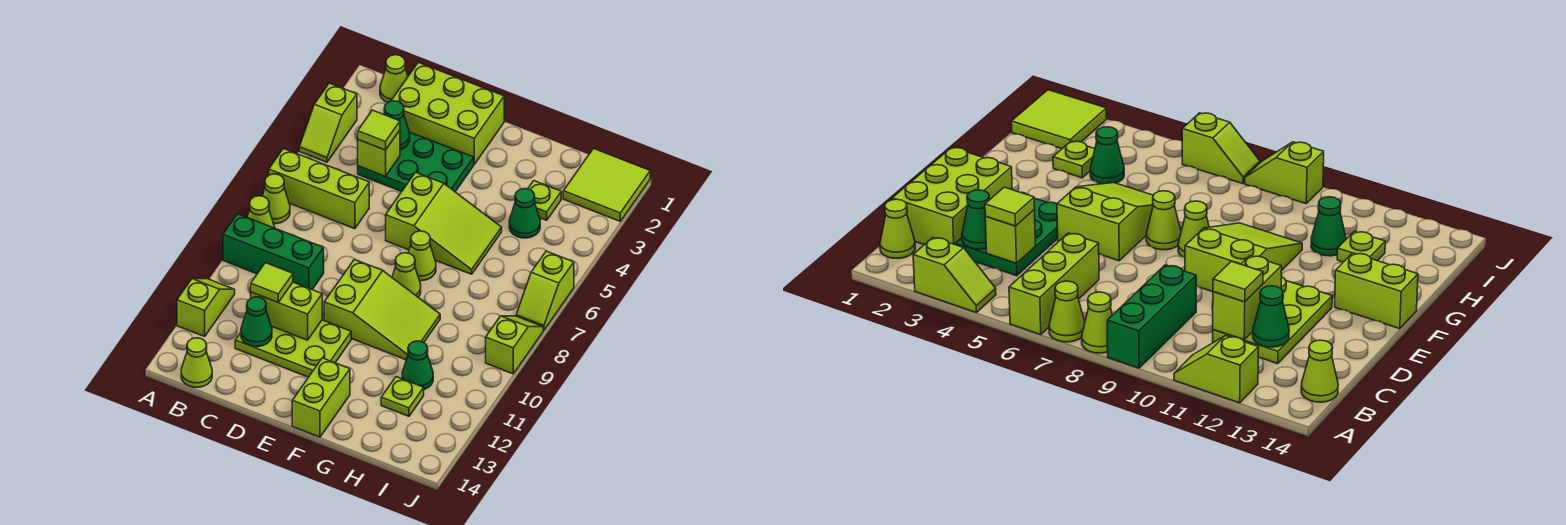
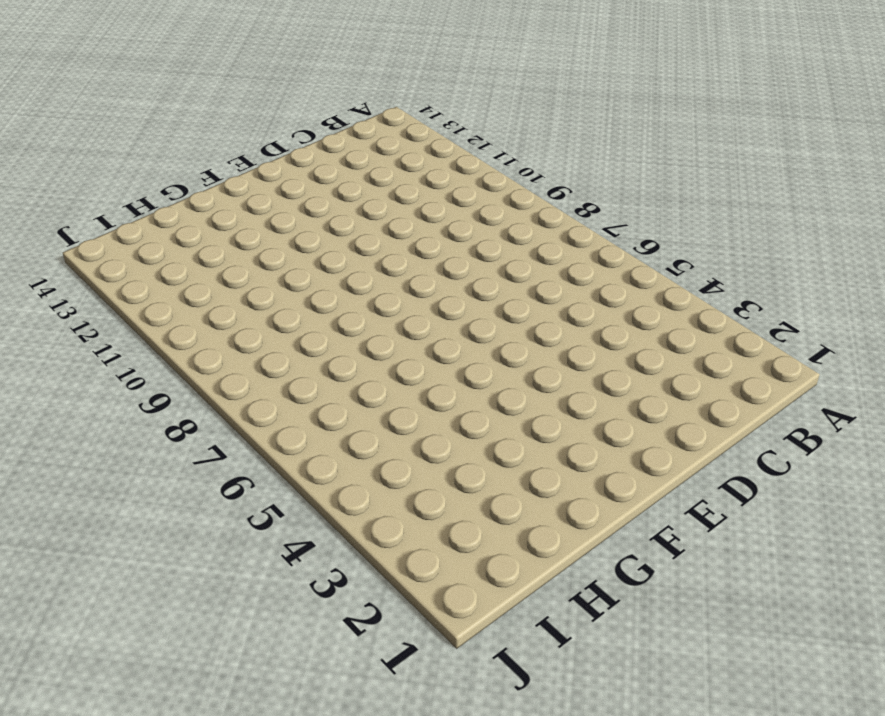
none -> lime slope A3:A4 level 1 top 3
none -> lime brick A6:C6 level 1
none -> lime cone A7 level 1

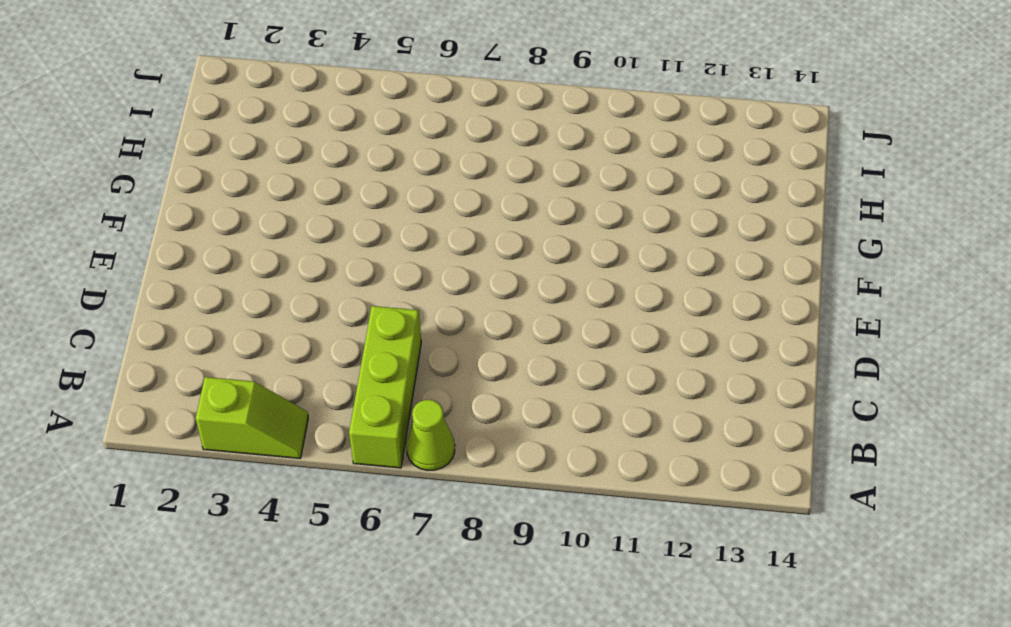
none -> lime cone A8 level 1
none -> green brick A9:C9 level 1
none -> lime slope A11:A12 level 1 top 12

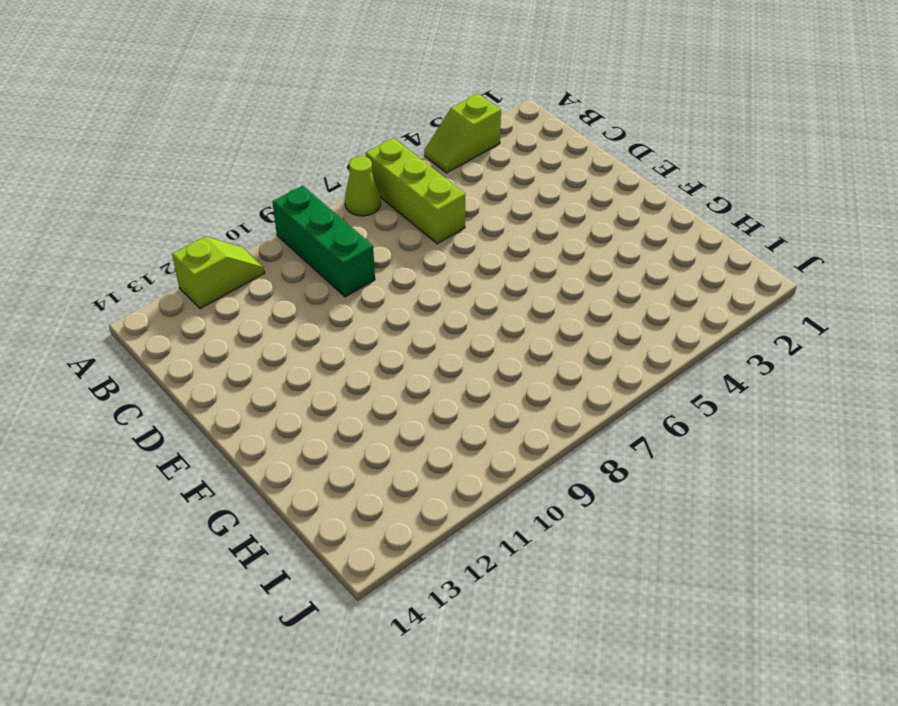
none -> lime cone A8 level 1
none -> lime cone B1 level 1
none -> lime cone B14 level 1

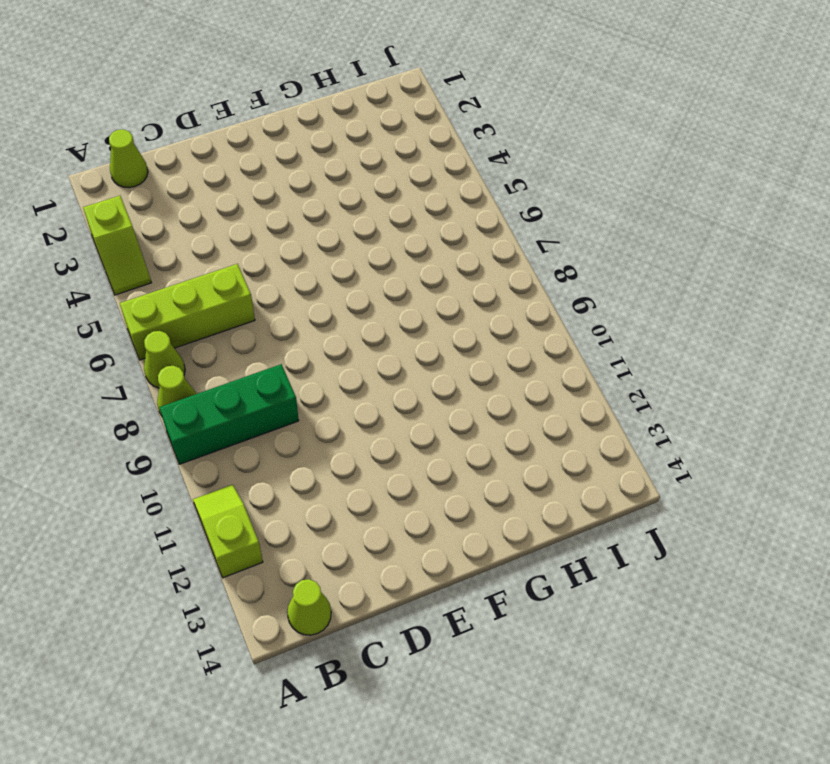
none -> lime brick C1:E2 level 1
none -> green plate C3:E4 level 1
none -> lime plate C11:E12 level 1

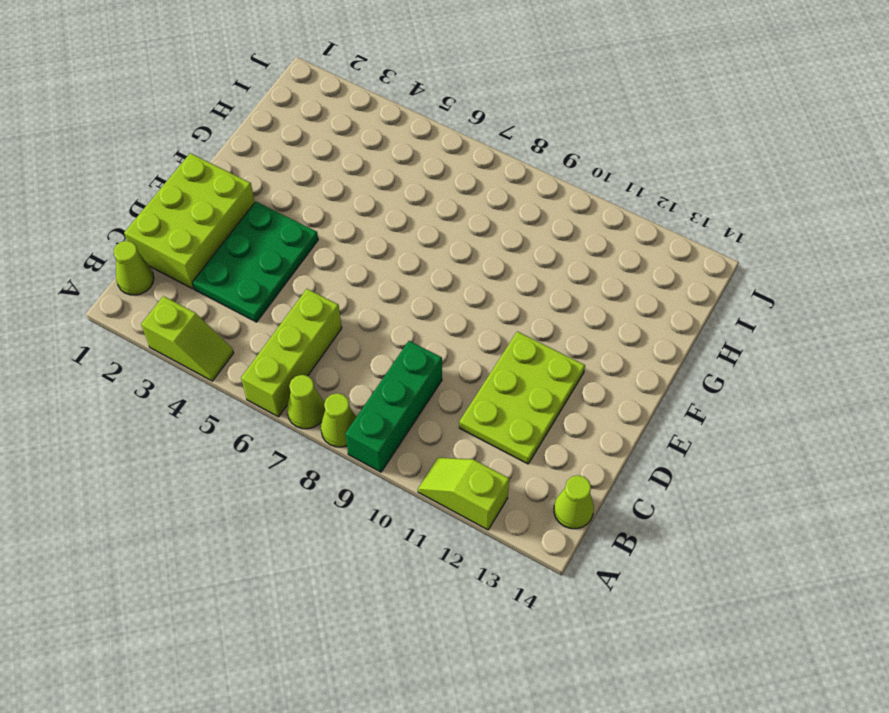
none -> lime slope E5:G6 level 1 top E
none -> lime slope E9:G10 level 1 top E
none -> lime cone F7 level 1

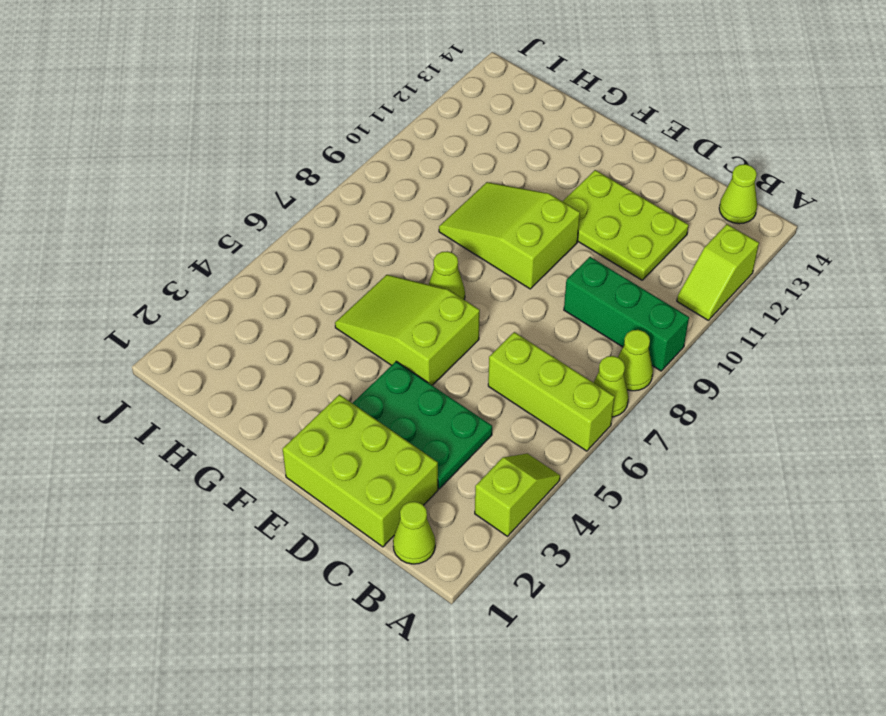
none -> lime cone F8 level 1
none -> lime brick F13:F14 level 1
none -> lime plate H3 level 1

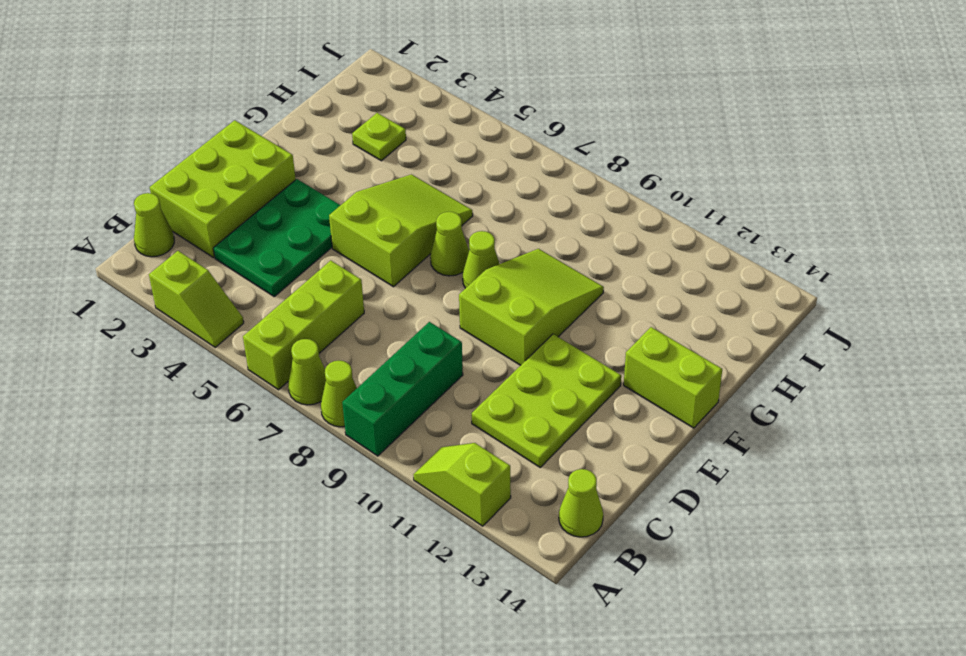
none -> green cone H4 level 1
none -> green cone H11 level 1
none -> lime plate H12 level 1

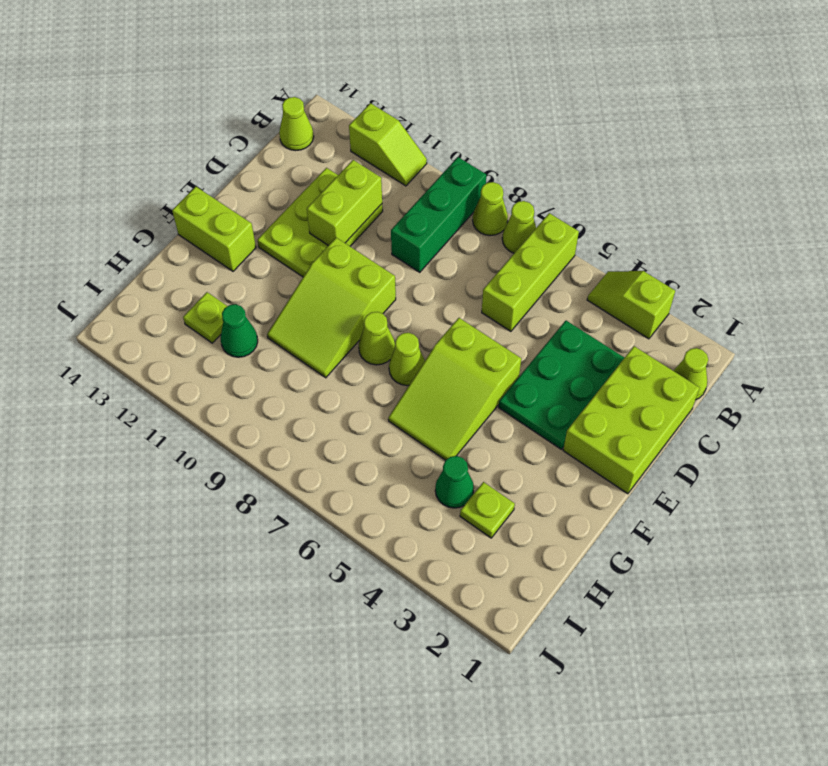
none -> lime tile I1:J2 level 1
none -> lime slope J6:J7 level 1 top 6
none -> lime slope J8:J9 level 1 top 9

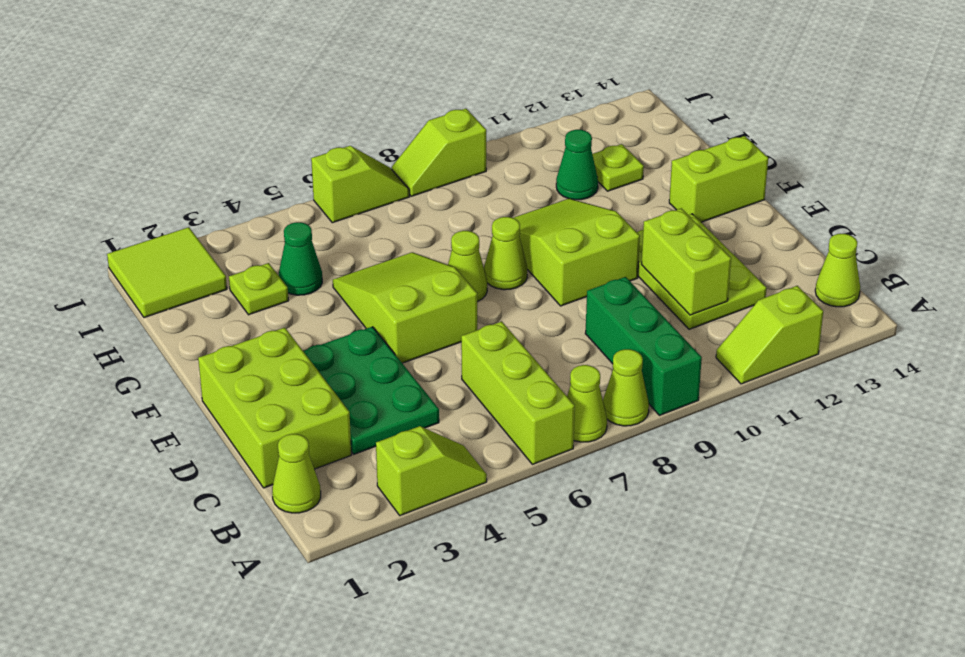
none -> green cone C3 level 2
none -> lime brick C4 level 2
none -> green cone C12 level 2

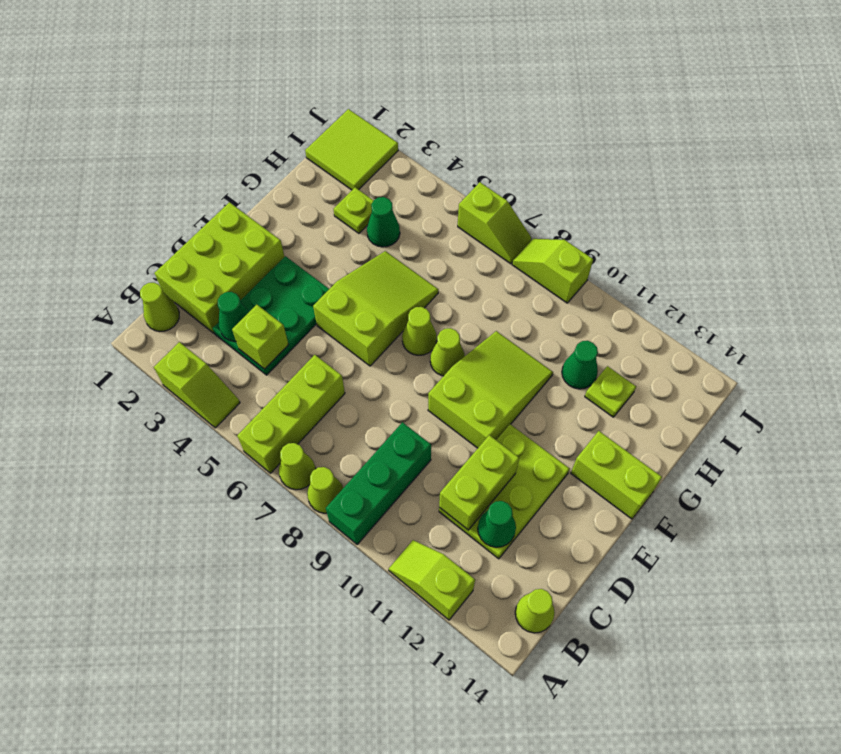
none -> lime tile C4 level 3
none -> lime tile C11 level 3

